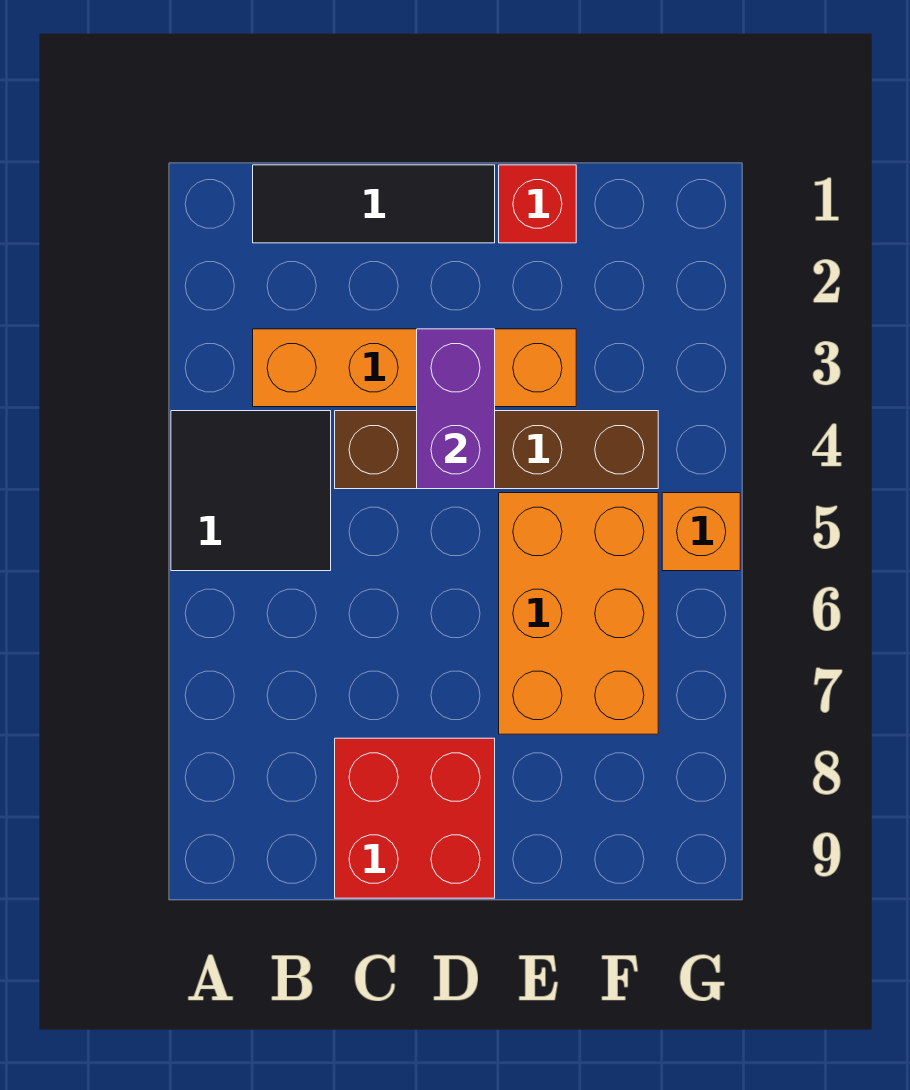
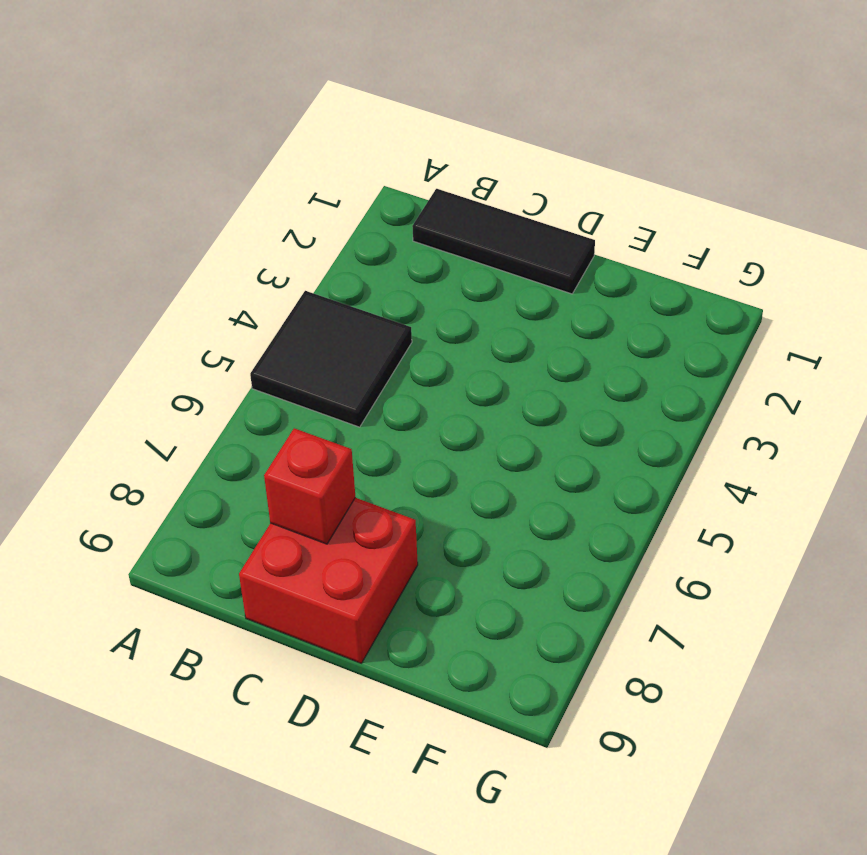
red brick C8 level 2 -> red brick E1 level 1
none -> orange brick B3:E3 level 1
none -> brown brick C4:F4 level 1

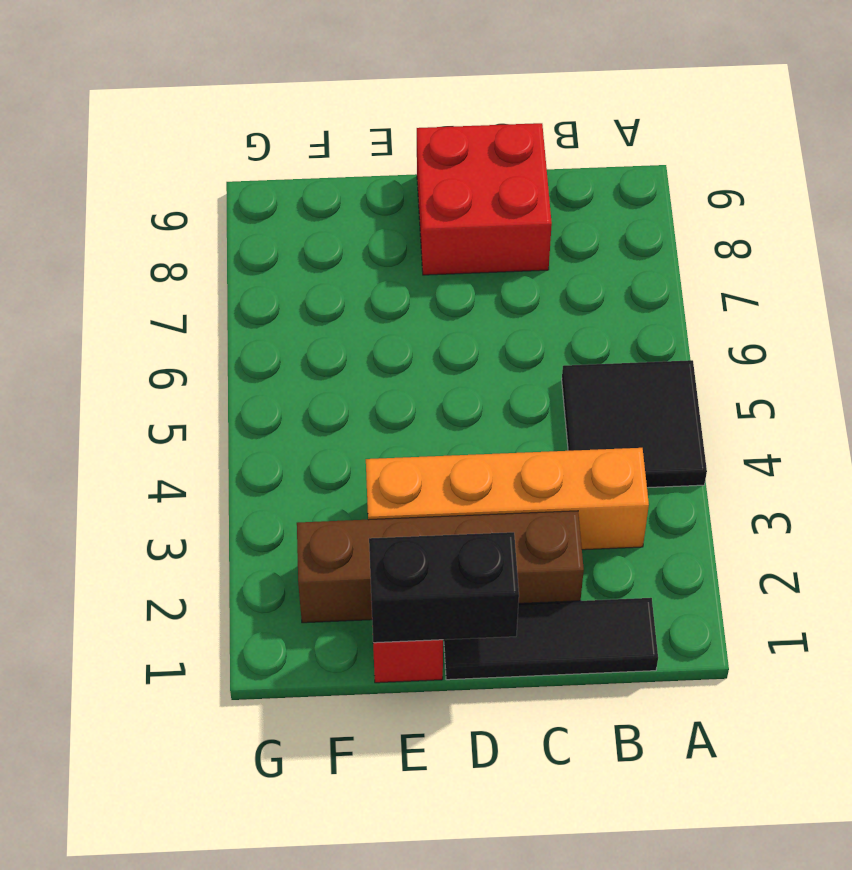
brown brick C2:F2 level 1 -> brown brick C4:F4 level 1
black brick D1:E1 level 2 -> none
none -> orange brick E5:F7 level 1
none -> orange brick G5 level 1

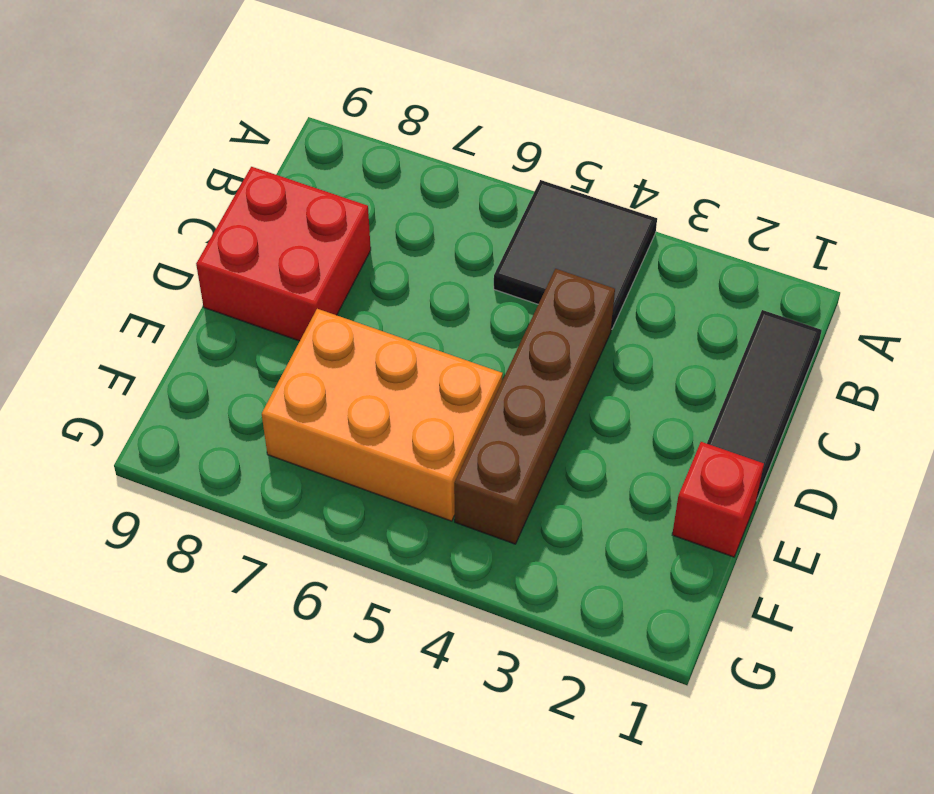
none -> orange brick B3:E3 level 1
none -> orange brick G5 level 1

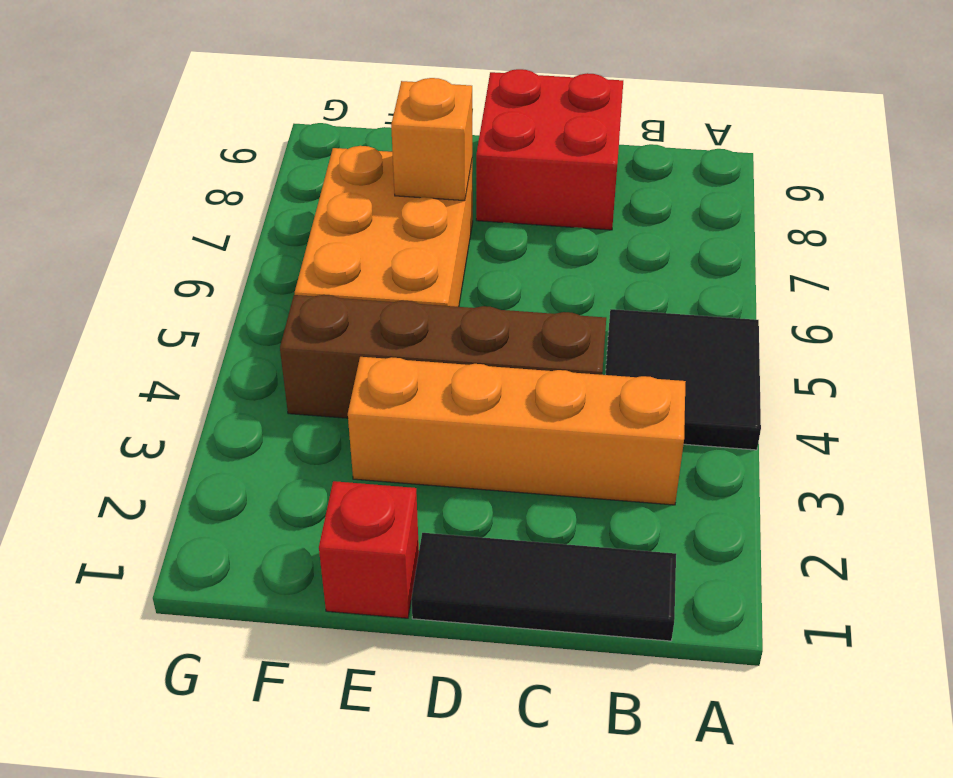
orange brick E7 level 2 -> orange brick G5 level 1
none -> purple brick D3:D4 level 2

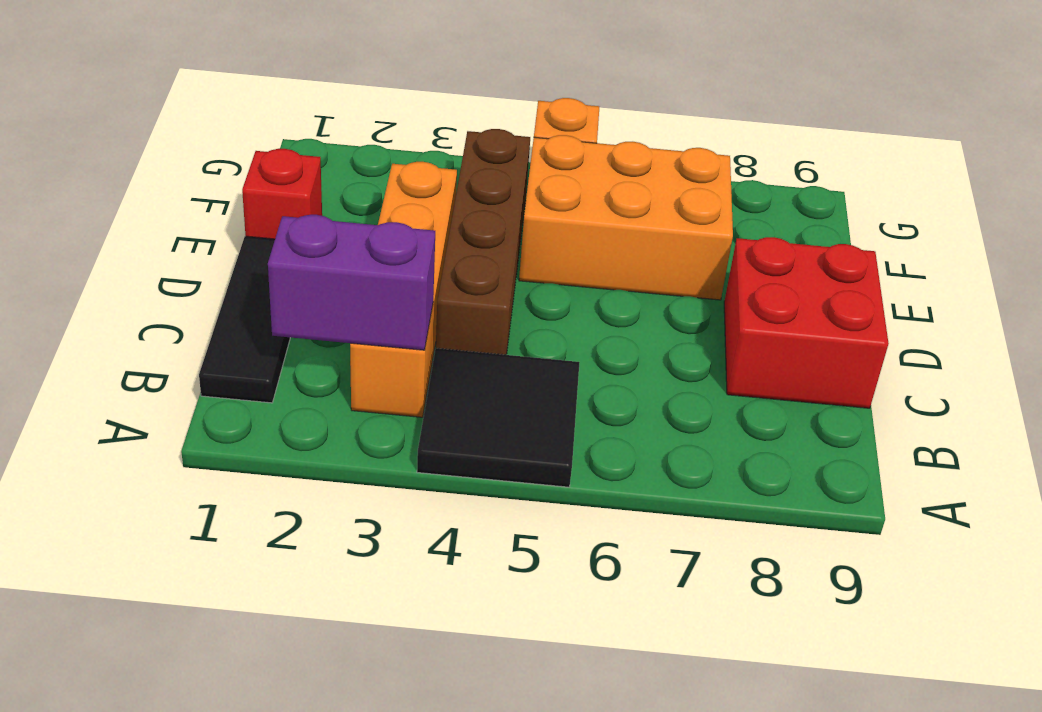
purple brick B2:B3 level 2 -> purple brick D3:D4 level 2

